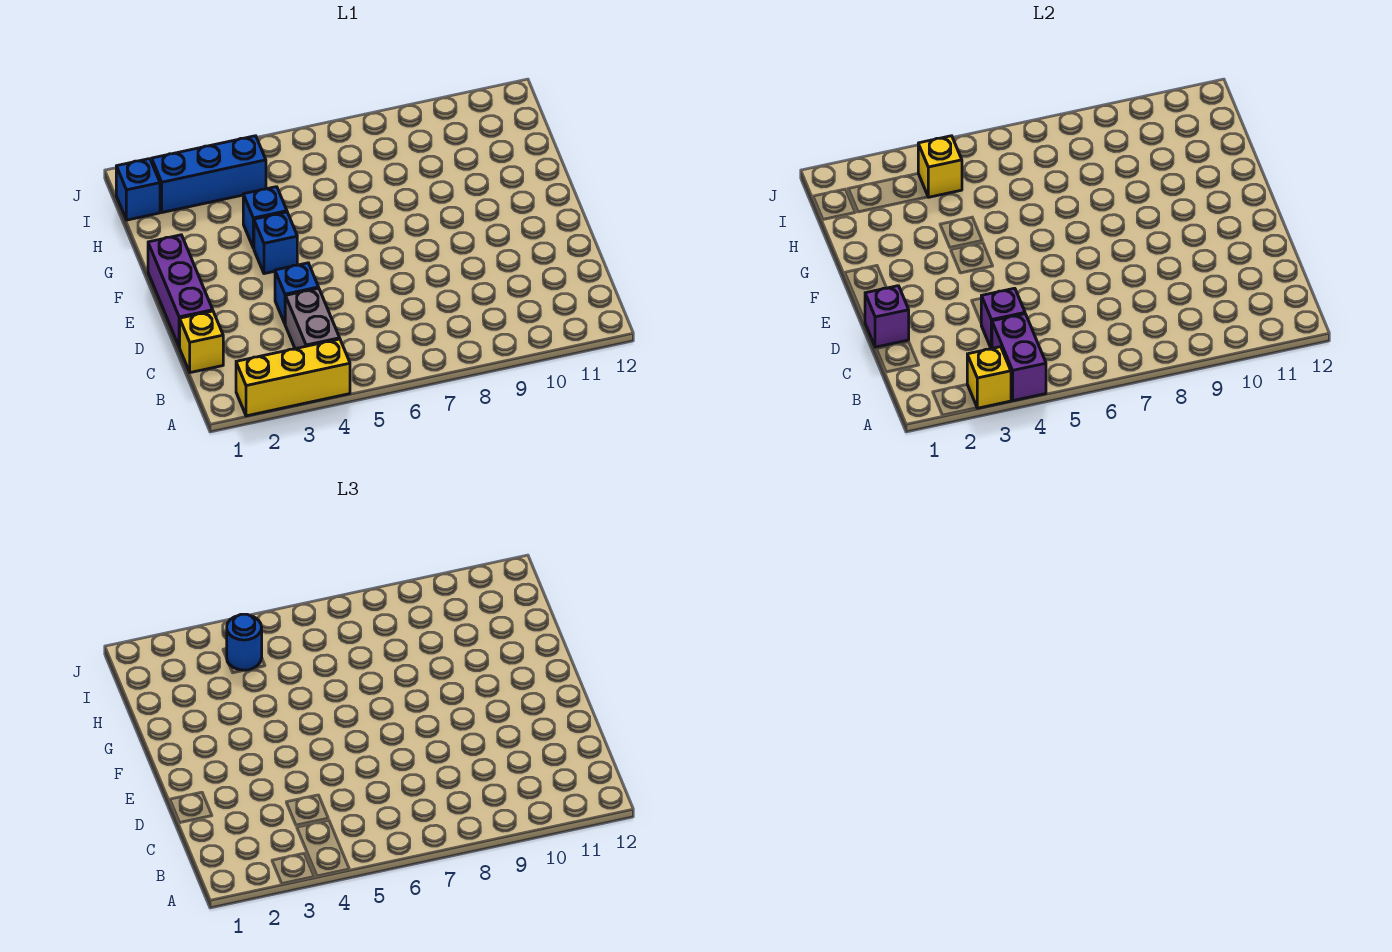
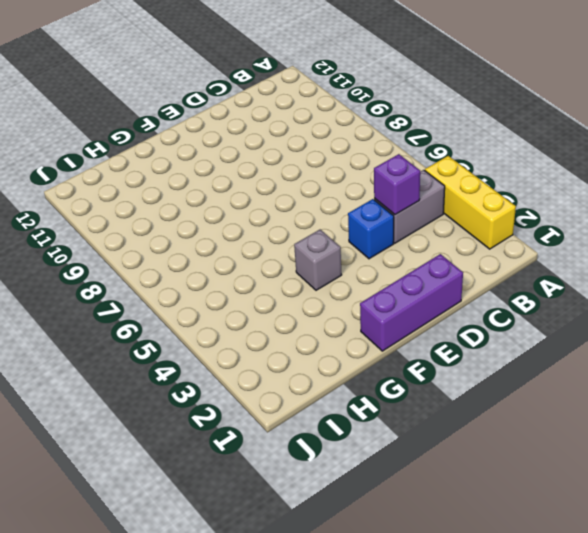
grey brick F4 level 1 -> blue brick F4 level 1
none -> yellow brick C1 level 1
none -> blue brick G4 level 1
none -> blue brick I1 level 1

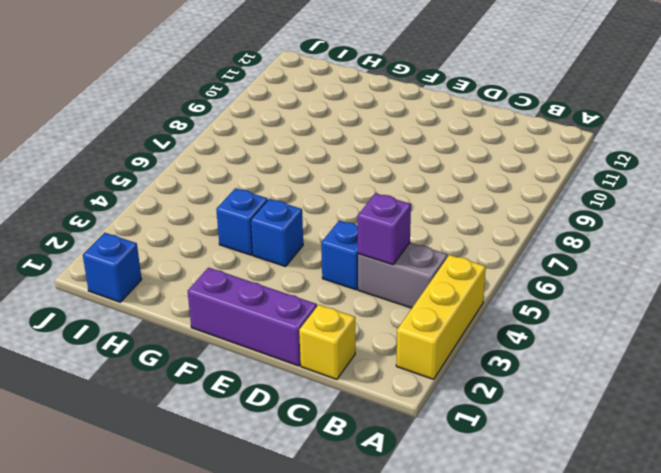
none -> blue brick I2:I4 level 1
none -> yellow brick A3 level 2
none -> purple brick A4:B4 level 2

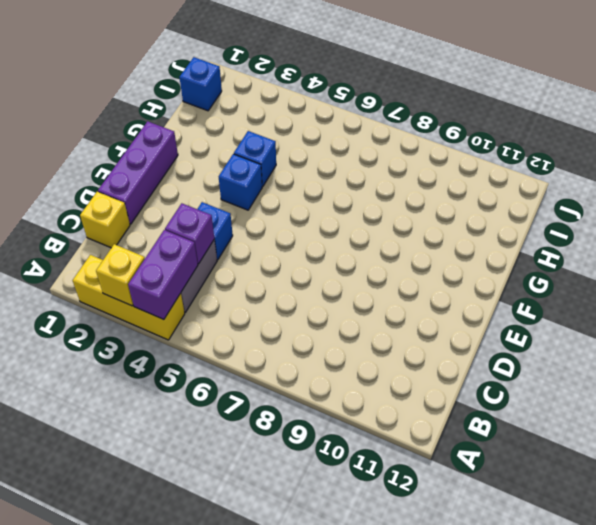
none -> blue brick I2:I4 level 1
none -> purple brick D1 level 2
none -> yellow brick I4 level 2

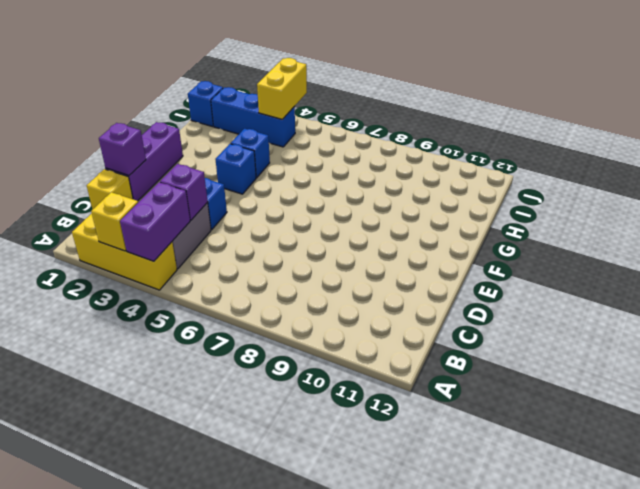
yellow brick I4:J4 level 2 -> yellow brick I4 level 2
none -> blue round brick I4 level 3

